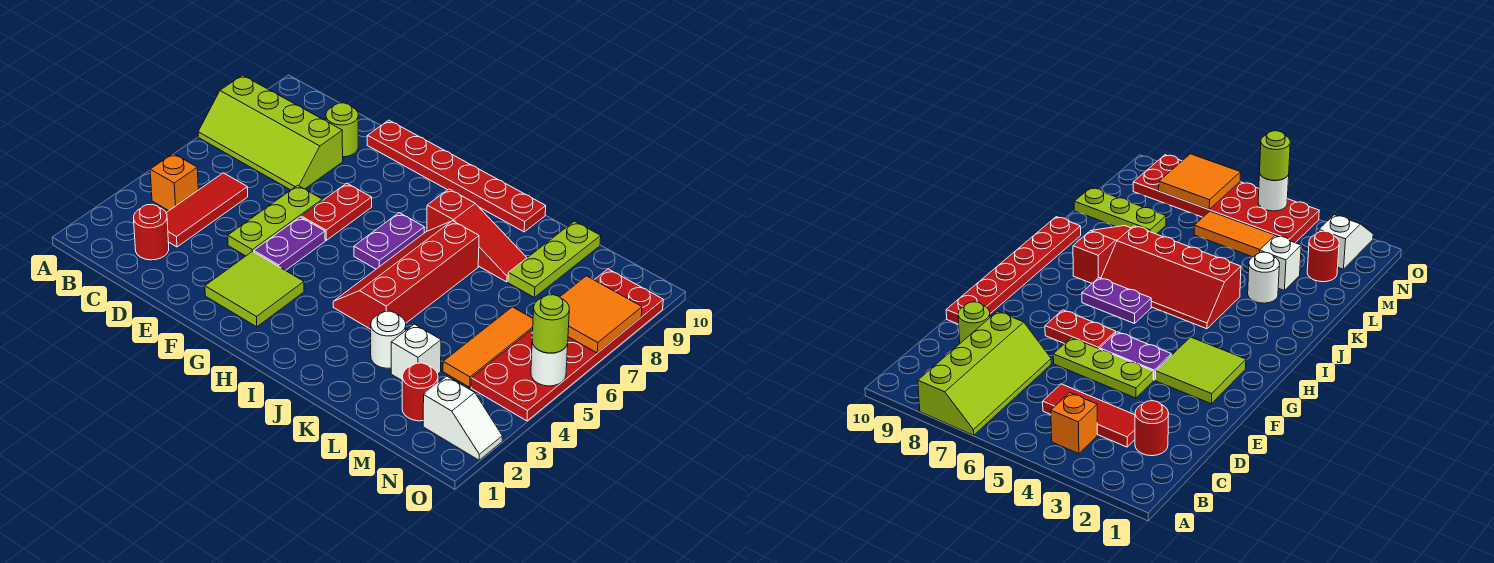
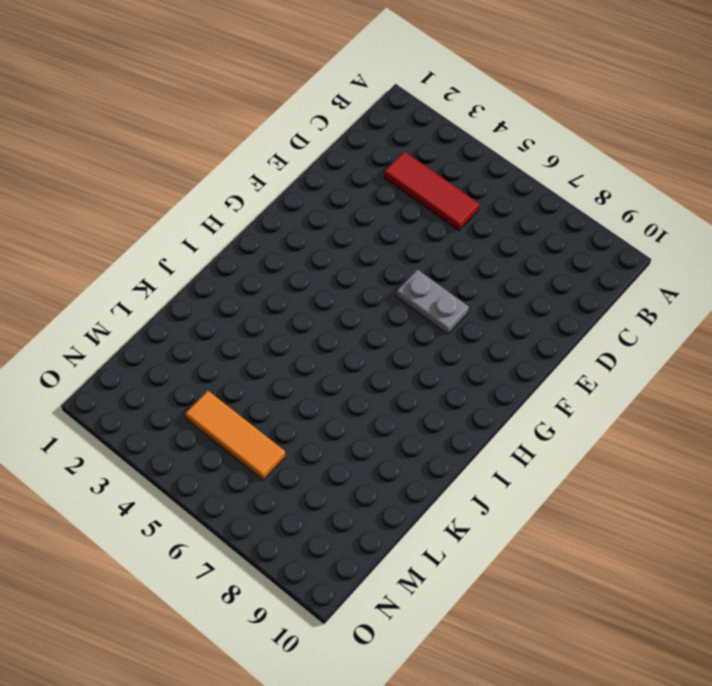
grey plate F6:F7 level 1 -> red plate F6:F7 level 1
none -> lime slope A7:D8 level 1 top 8
none -> orange brick B4 level 1
none -> red round brick C2 level 1

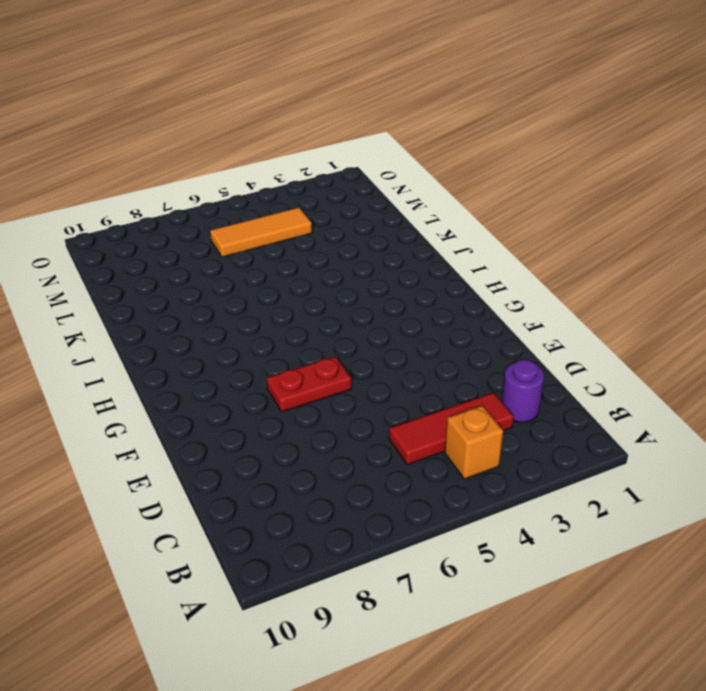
purple round brick C2 level 1 -> red round brick C2 level 1
none -> lime slope A7:D8 level 1 top 8
none -> lime round brick D9 level 1
none -> lime plate E4:E6 level 1

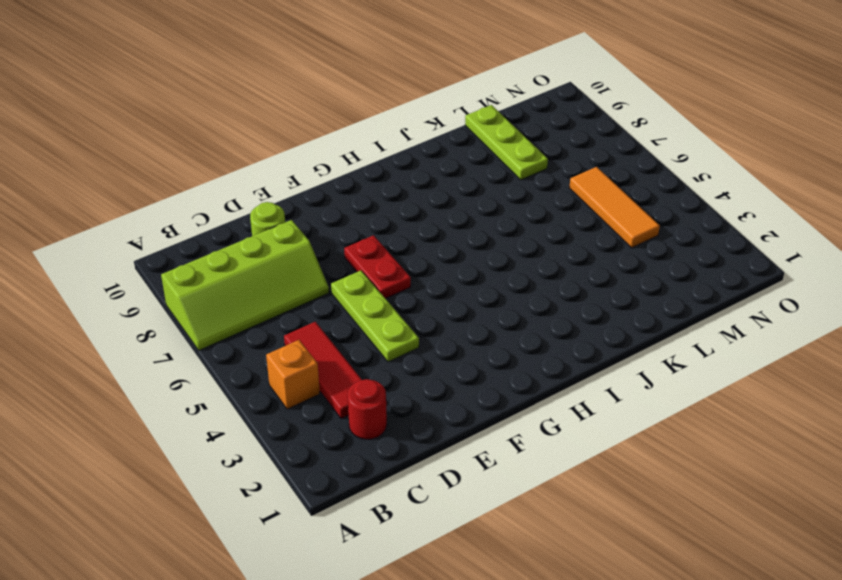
none -> red plate E10:J10 level 1
none -> lime tile F2:G3 level 1
none -> purple plate F4:F5 level 1

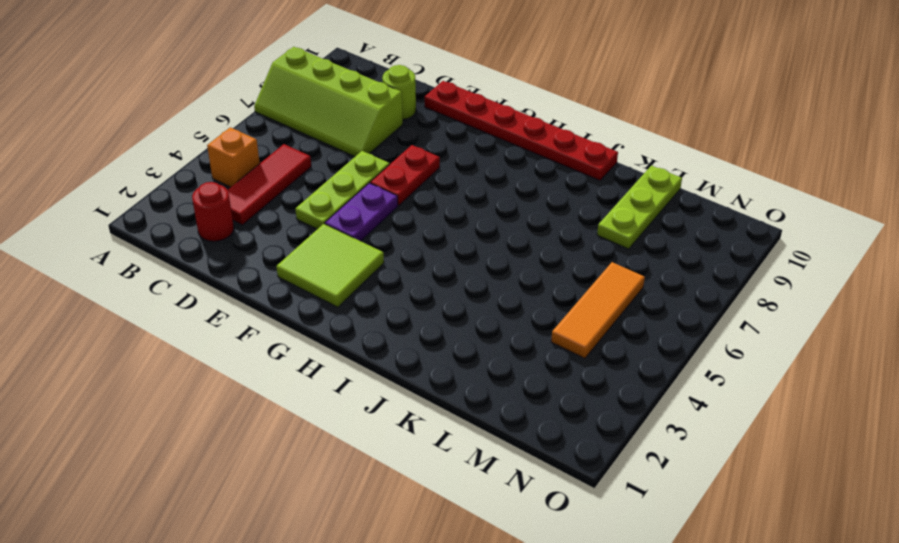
none -> purple plate H6:H7 level 1
none -> red slope I4:J7 level 1 top J
none -> red slope I8:K8 level 1 top I

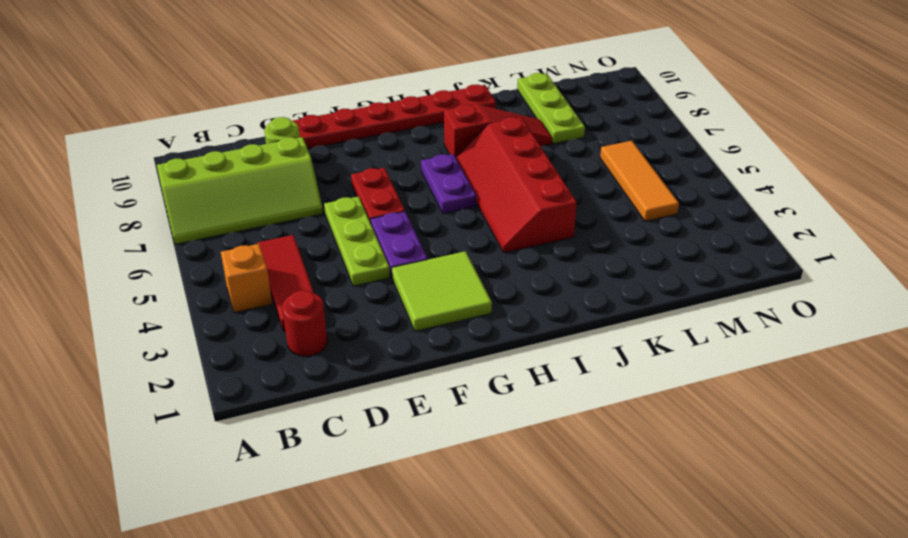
none -> white round brick K3 level 1
none -> white brick L3 level 1
none -> red round brick M2 level 1

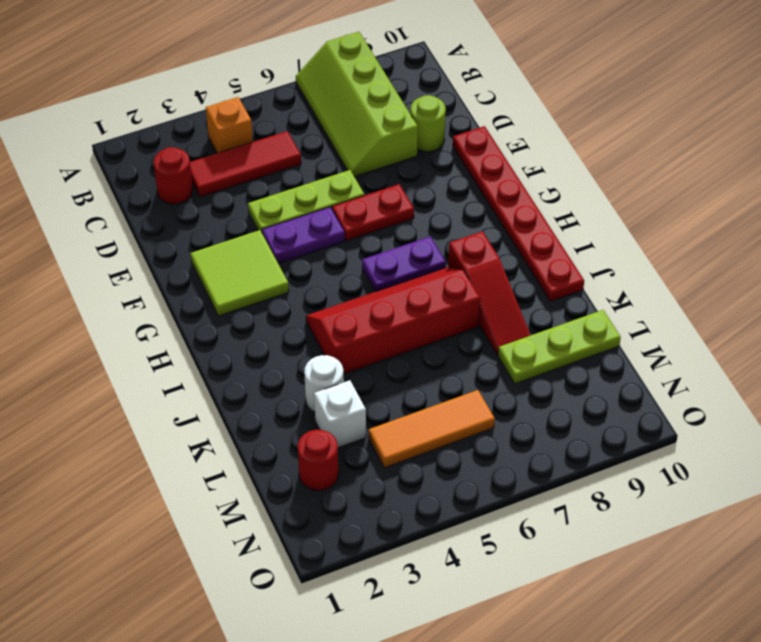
none -> white slope N2:O2 level 1 top N
none -> red plate N4:O9 level 1
none -> orange tile N7:O8 level 2

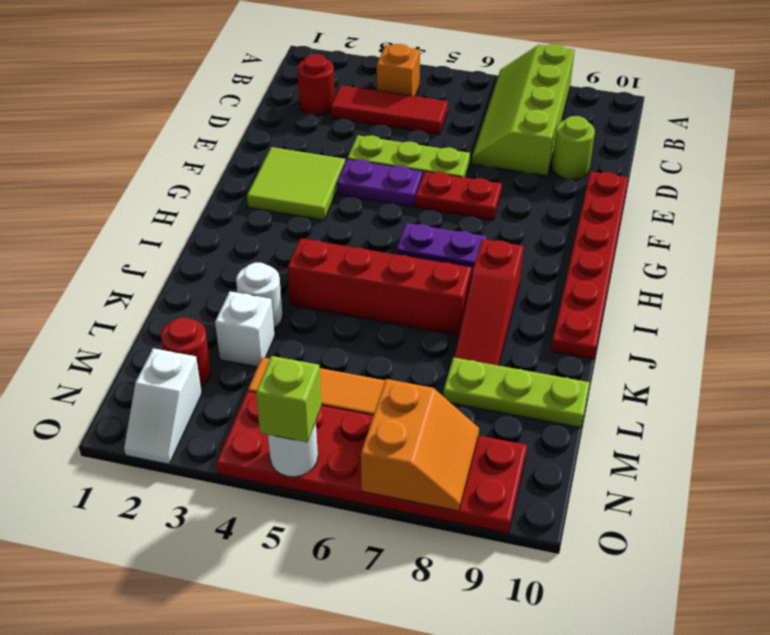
orange slope N7:O8 level 2 top 7 -> orange tile N7:O8 level 2
lime brick O5 level 3 -> lime round brick O5 level 3

